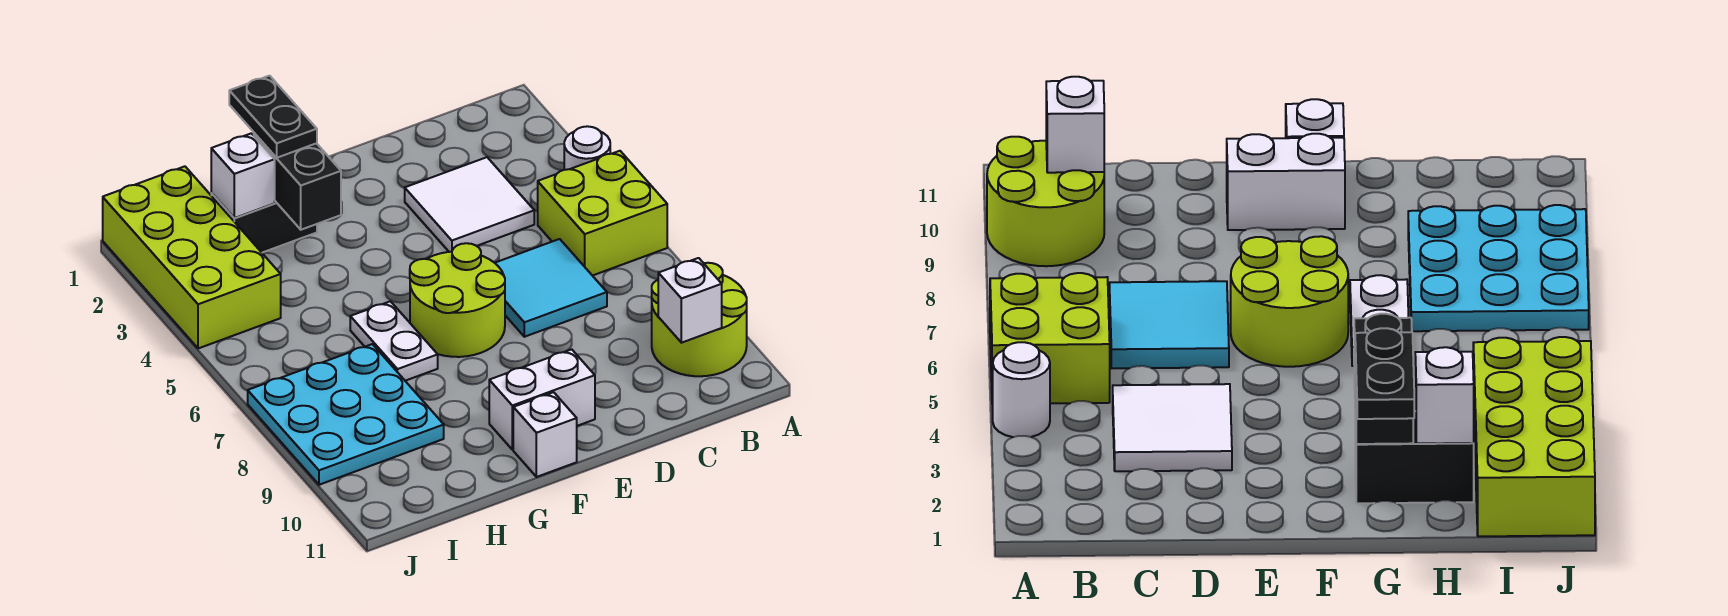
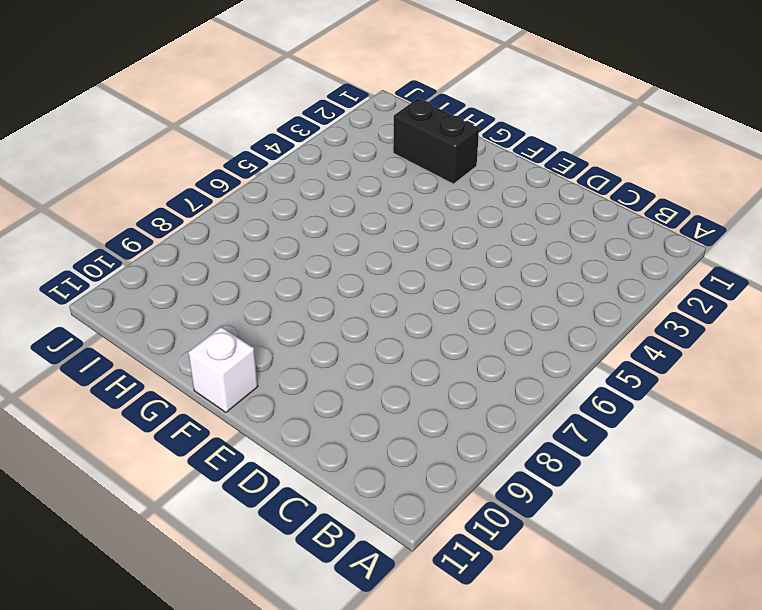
none -> white round brick A4 level 1
none -> lime brick A5:B6 level 1
none -> lime round brick A9:B10 level 1

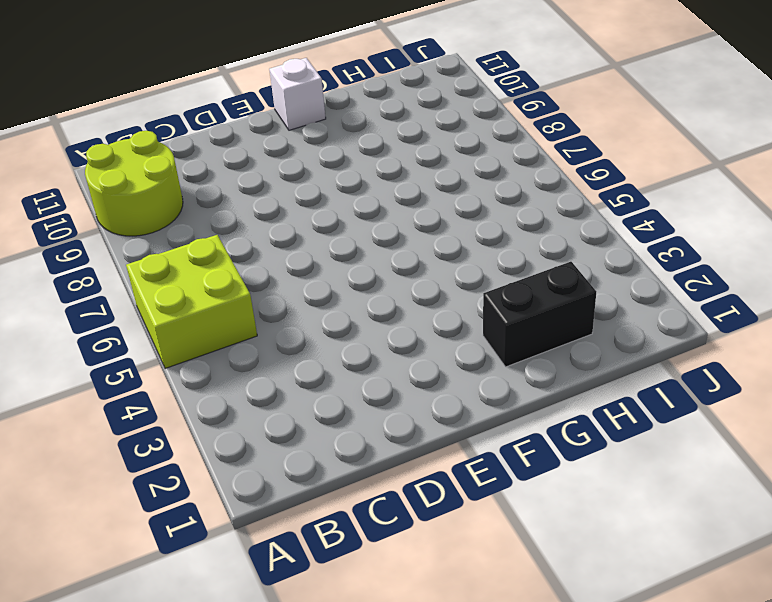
none -> white round brick A4 level 1
none -> white tile C3:D4 level 1
none -> cyan tile C6:D7 level 1

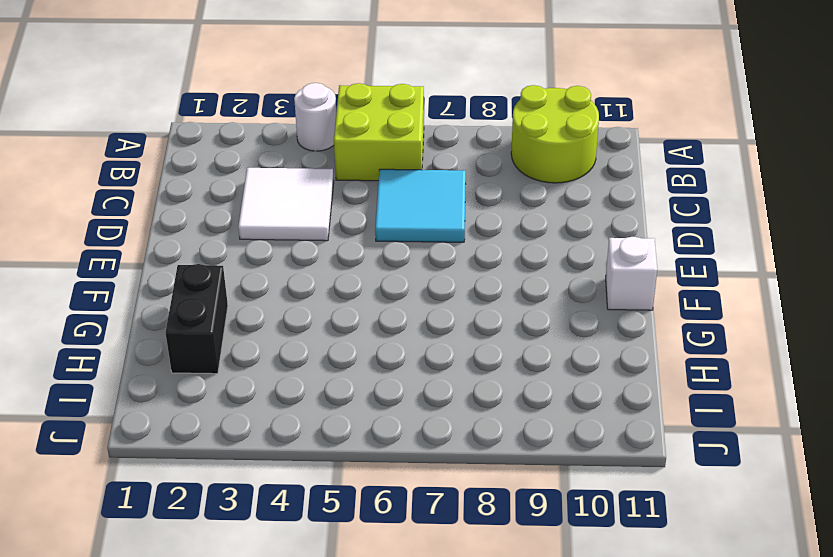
none -> lime round brick E6:F7 level 1
none -> white brick E10:F10 level 1
none -> white plate G6:G7 level 1

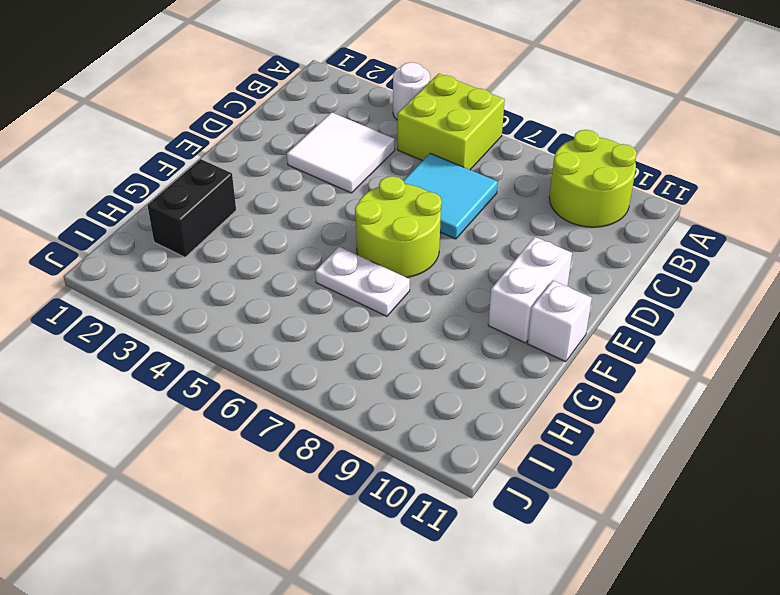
none -> cyan plate H7:J9 level 1
none -> lime brick I1:J4 level 1
none -> white brick B10 level 2

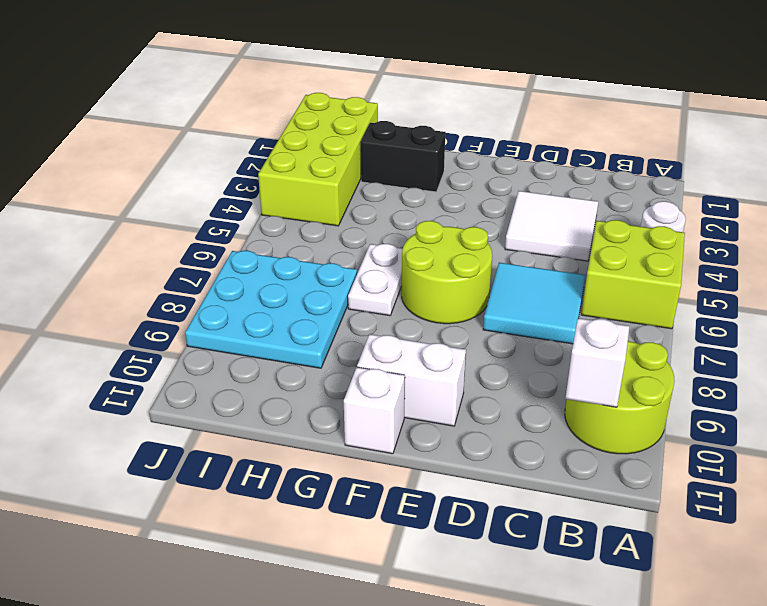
none -> black brick G2:G3 level 2
none -> white brick H2 level 2
none -> black plate G1:G2 level 3

